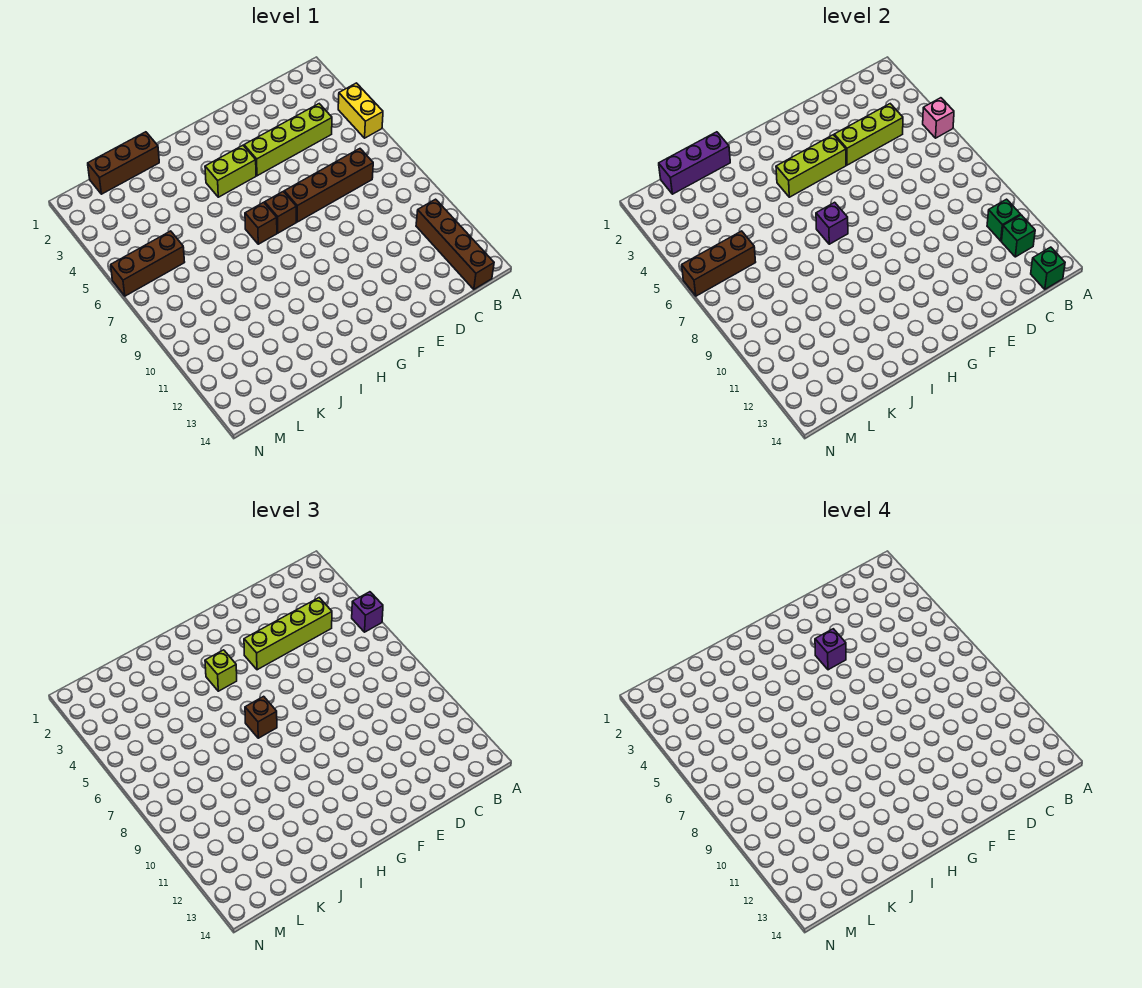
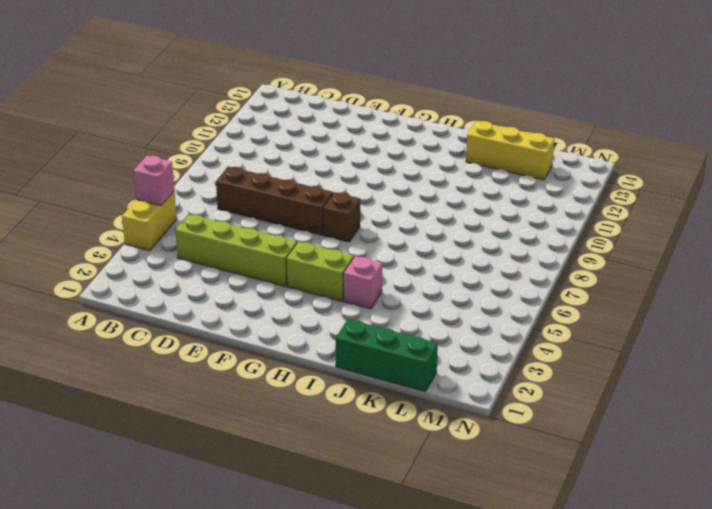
pink brick I4 level 1 -> none
green brick J1:L1 level 1 -> brown brick J1:L1 level 1
yellow brick J13:L13 level 1 -> none
none -> brown brick B11:B14 level 1
none -> brown brick H7 level 1
none -> brown brick L6:N6 level 1

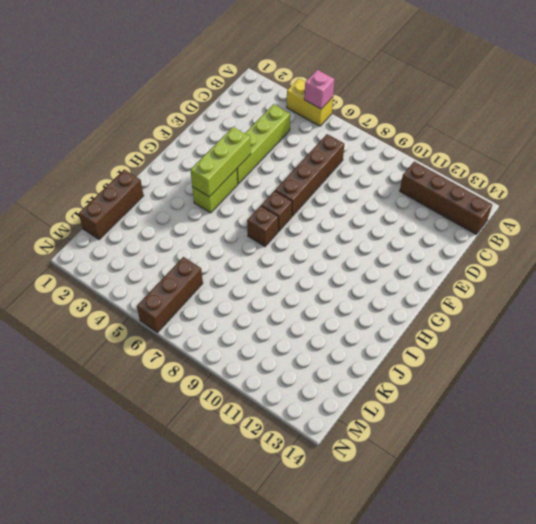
none -> green brick B11 level 2
none -> green brick B12 level 2
none -> green brick B14 level 2

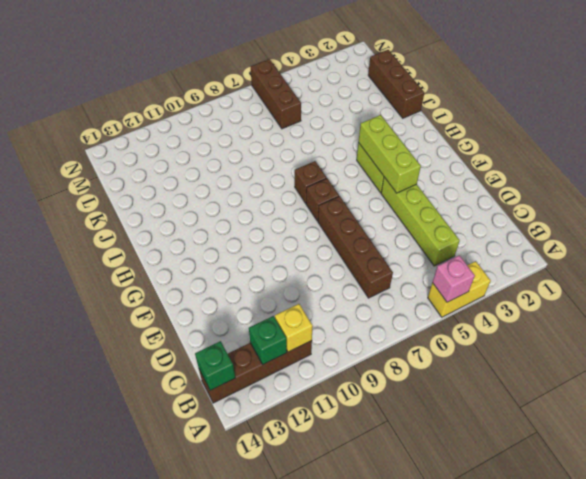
yellow brick B11 level 2 -> green brick B11 level 2
none -> lime brick C4:E4 level 2
none -> purple brick H7 level 2
none -> purple brick J1:L1 level 2

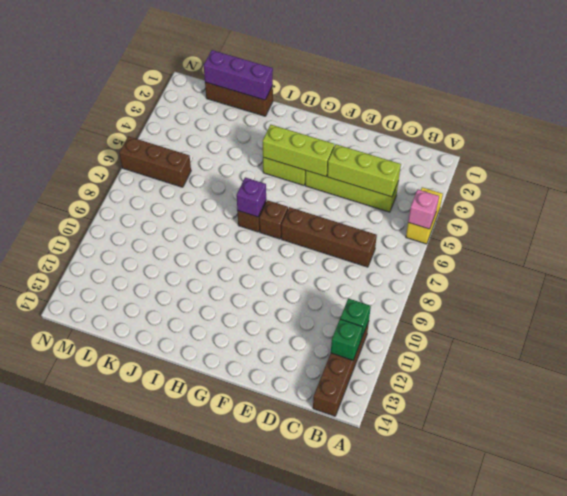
none -> green brick B14 level 2
none -> brown brick L6:N6 level 2
none -> purple brick A5 level 3

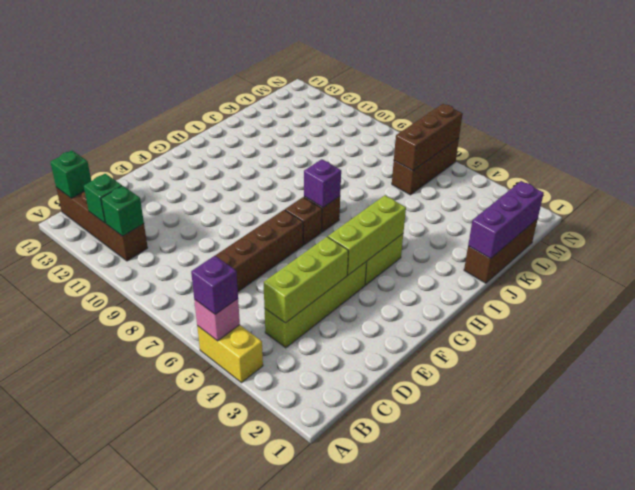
none -> lime brick C4:F4 level 3
none -> lime brick H4 level 3
none -> brown brick H7 level 3

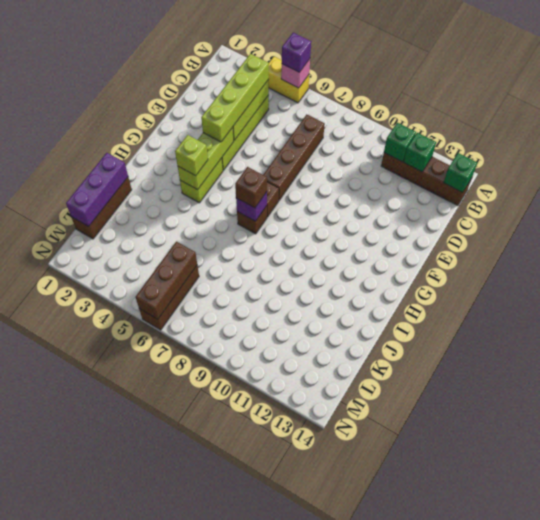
none -> purple brick F4 level 4

